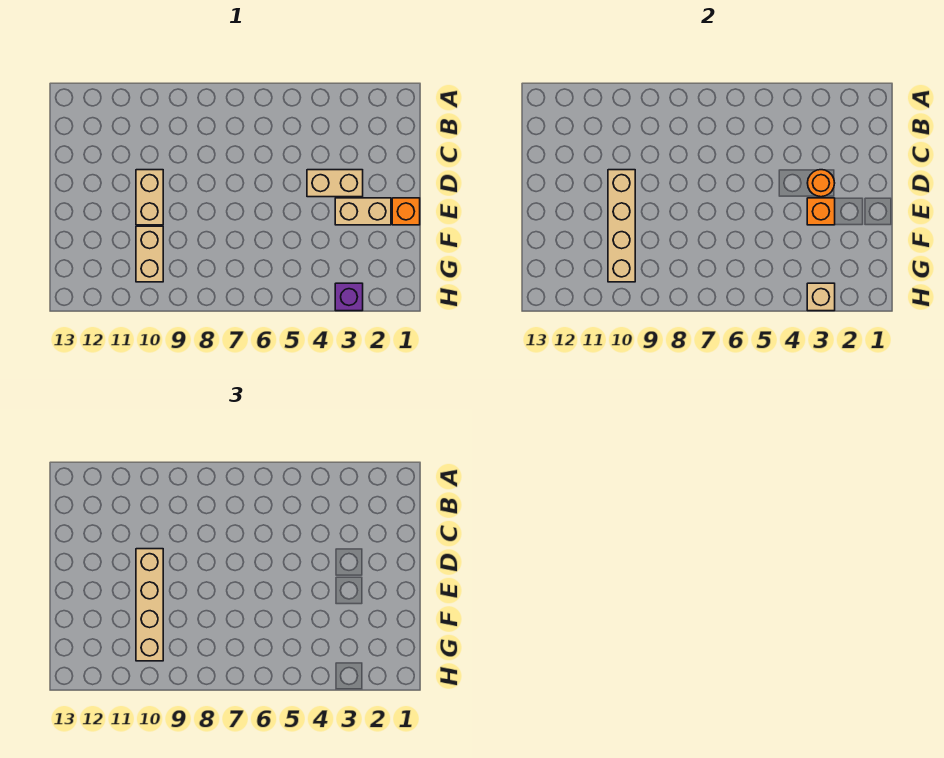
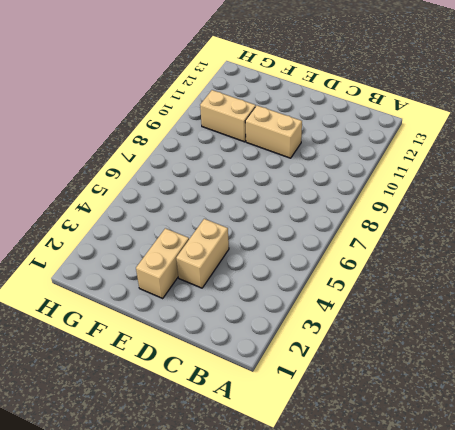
none -> orange brick E1 level 1
none -> purple brick H3 level 1

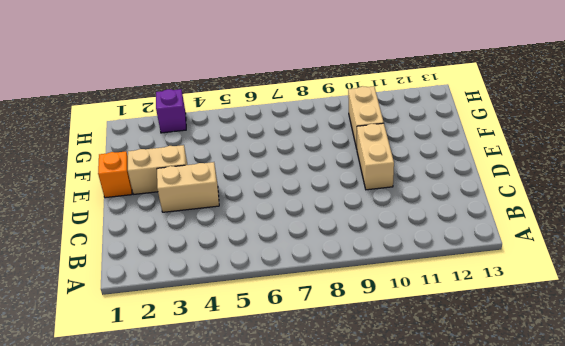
none -> orange round brick D3 level 2
none -> tan brick D10:G10 level 2

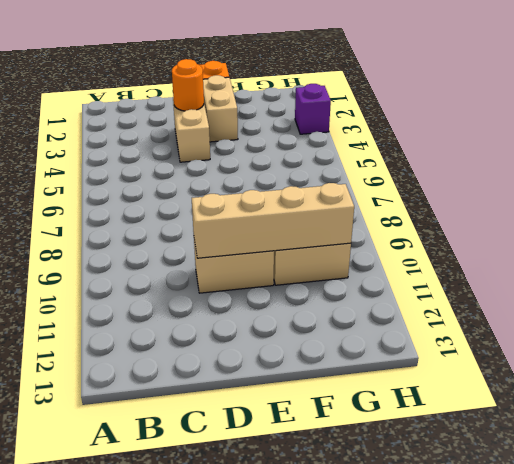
none -> orange brick E3 level 2
none -> tan brick H3 level 2

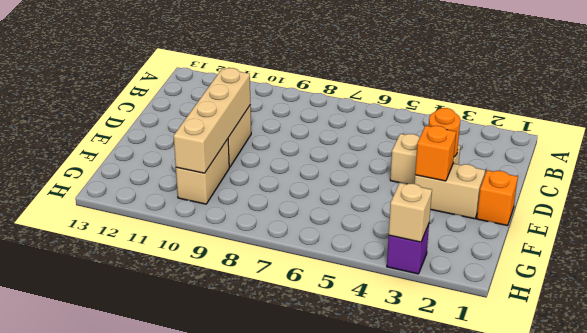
none -> tan brick D10:G10 level 3

